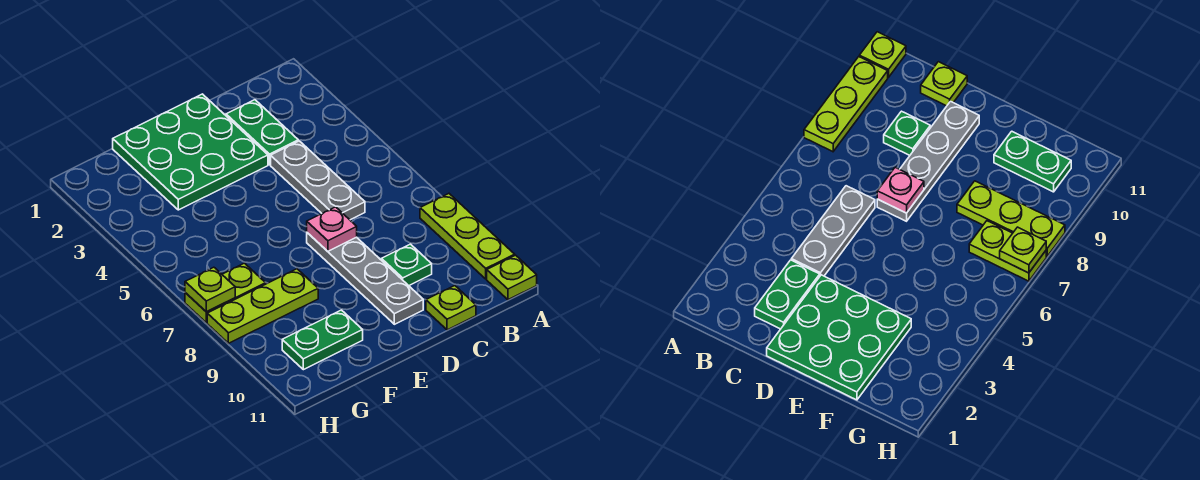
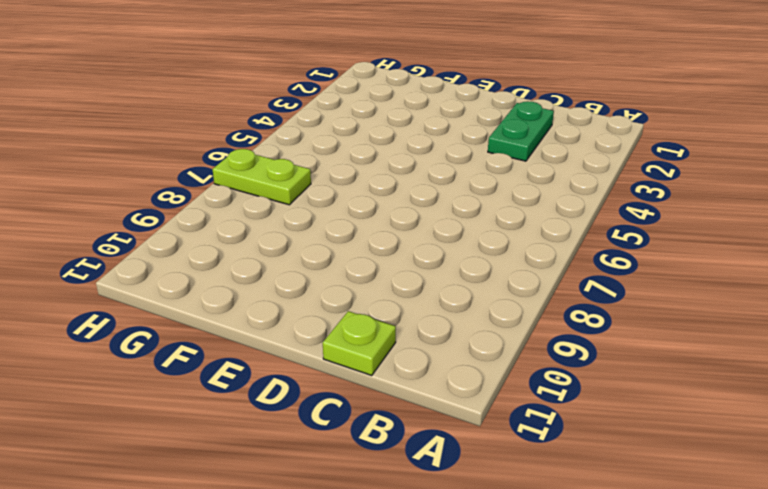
none -> lime plate A8:A10 level 1
none -> lime plate A11 level 1
none -> grey plate C4:C6 level 1

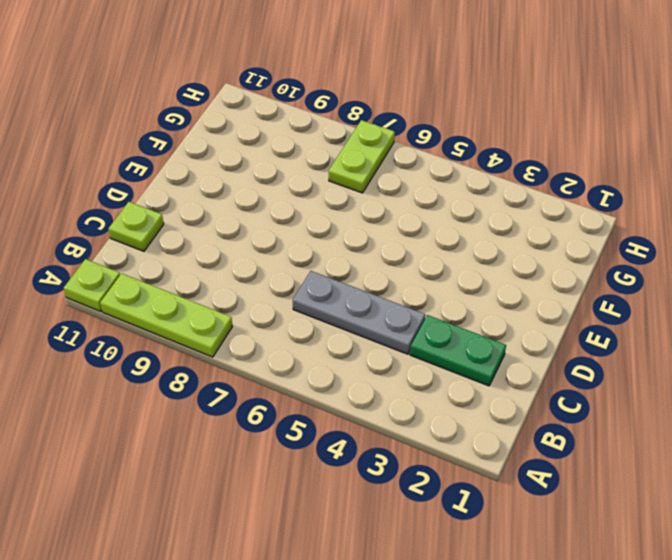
none -> green plate C9 level 1
none -> green plate D1:F3 level 1
none -> grey plate D7:D10 level 1

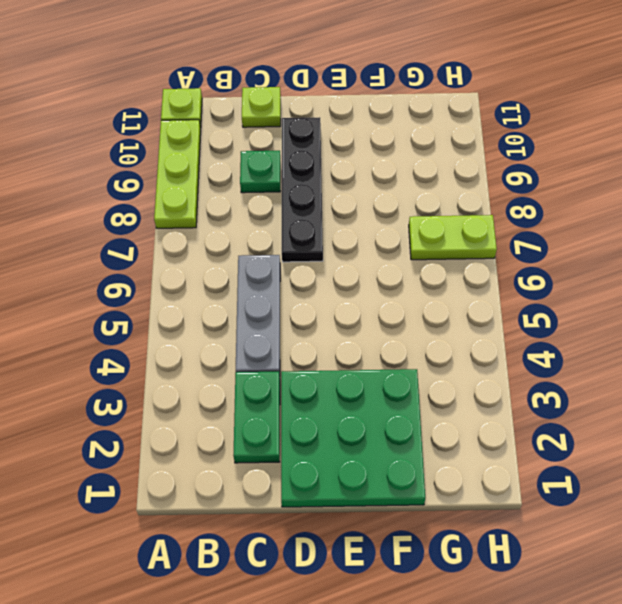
black plate D7:D10 level 1 -> grey plate D7:D10 level 1
none -> lime plate F8:H8 level 1
none -> green plate F10:G10 level 1
none -> pink plate D7 level 2

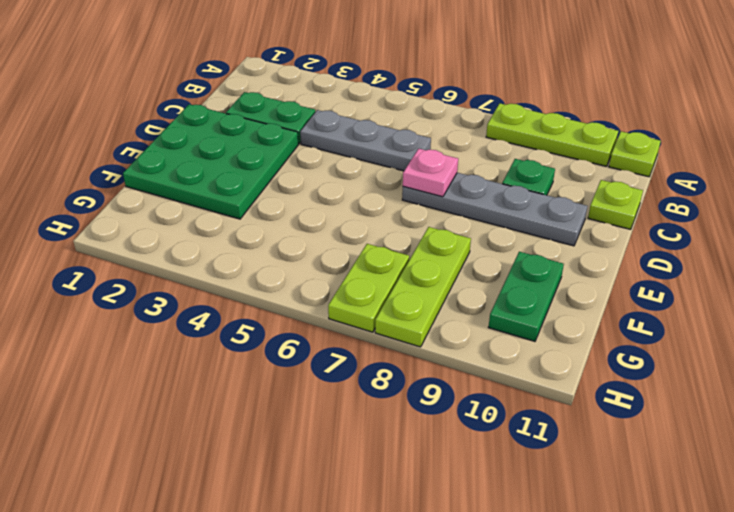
none -> lime plate H7 level 2

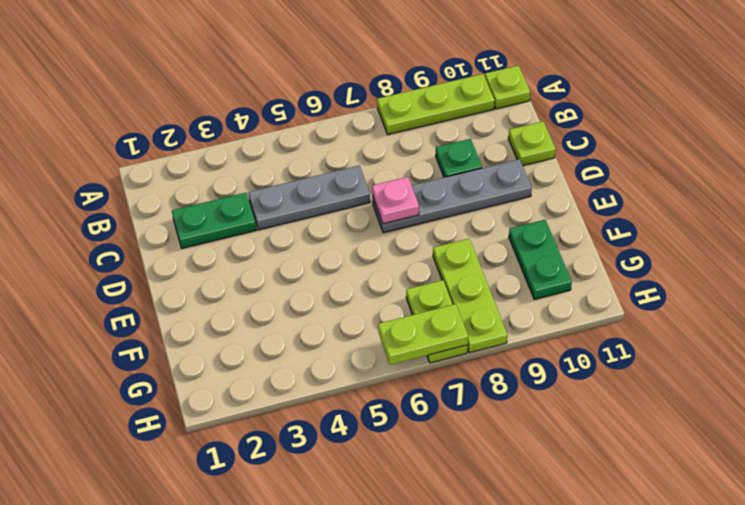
lime plate H6:H7 level 2 -> lime plate H7 level 2
none -> green plate D1:F3 level 1

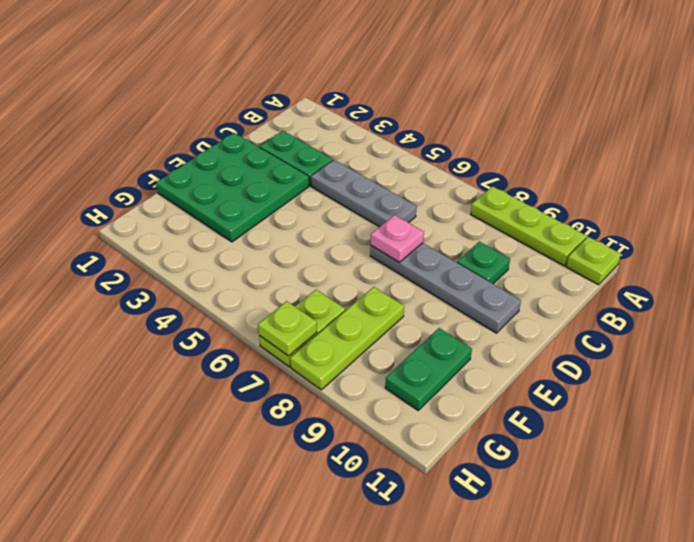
none -> lime plate C11 level 1

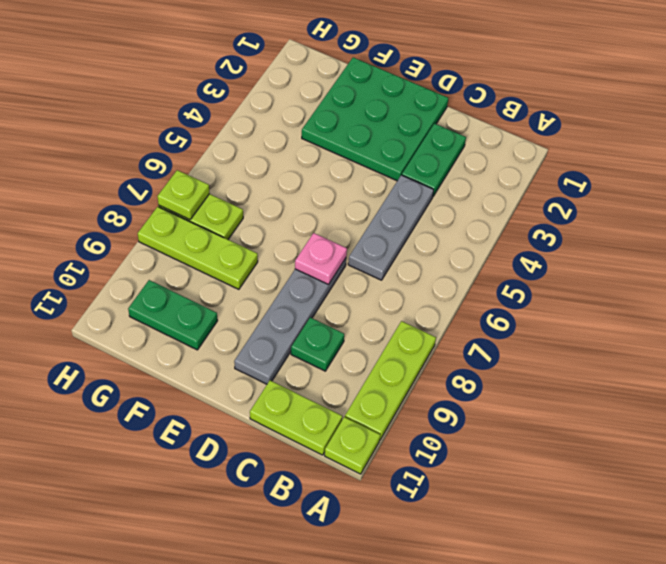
lime plate B11:C11 level 1 -> lime plate C11 level 1

